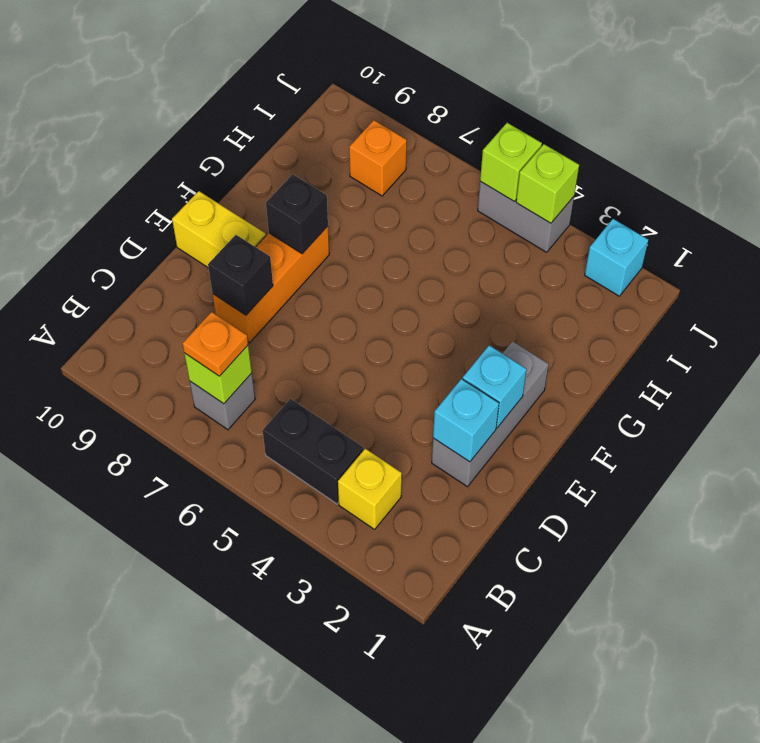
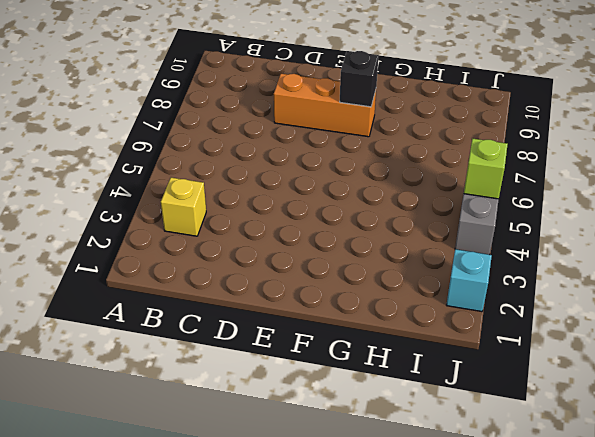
none -> black brick B4:B5 level 1
none -> grey brick B7 level 1
none -> grey brick D2:F2 level 1

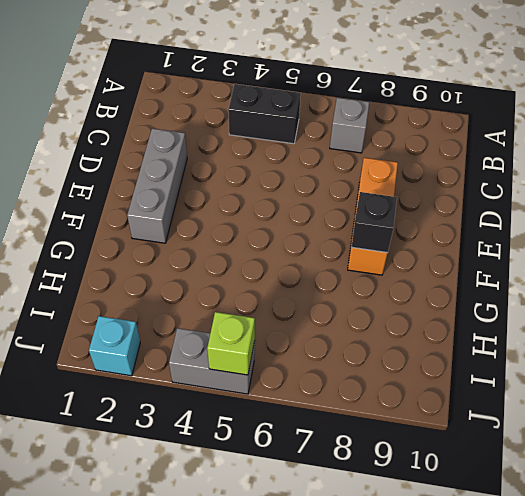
none -> yellow brick B3 level 1
none -> yellow brick E9:E10 level 1
none -> orange brick I8 level 1

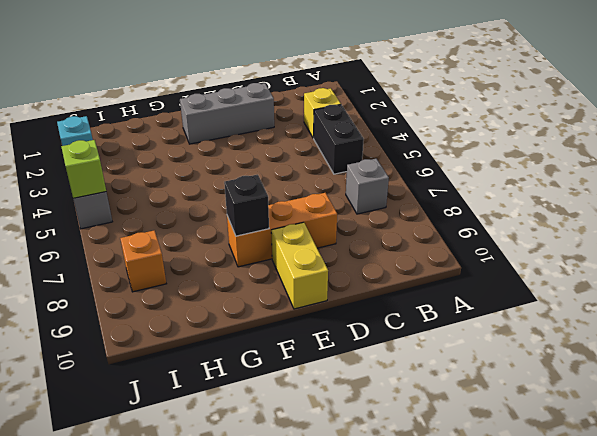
none -> lime brick B7 level 2
none -> cyan brick D2 level 2
none -> black brick D8 level 2

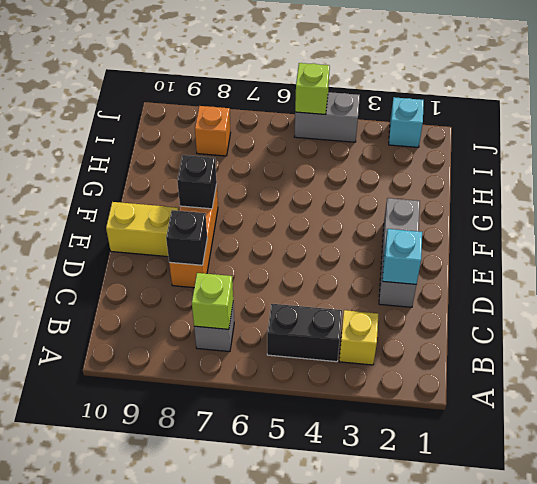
none -> cyan brick E2 level 2
none -> lime brick J4 level 2
none -> orange plate B7 level 3

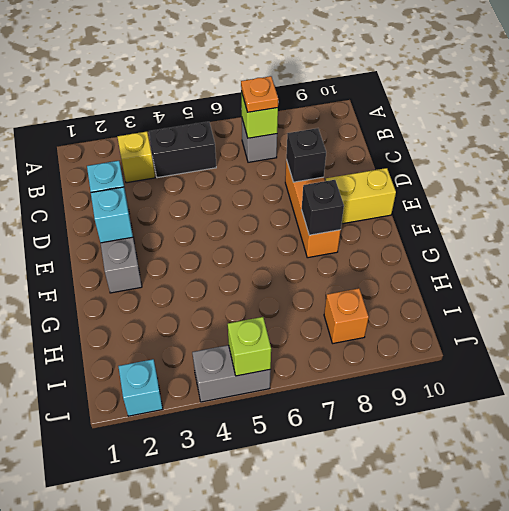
none -> lime brick J4 level 2

